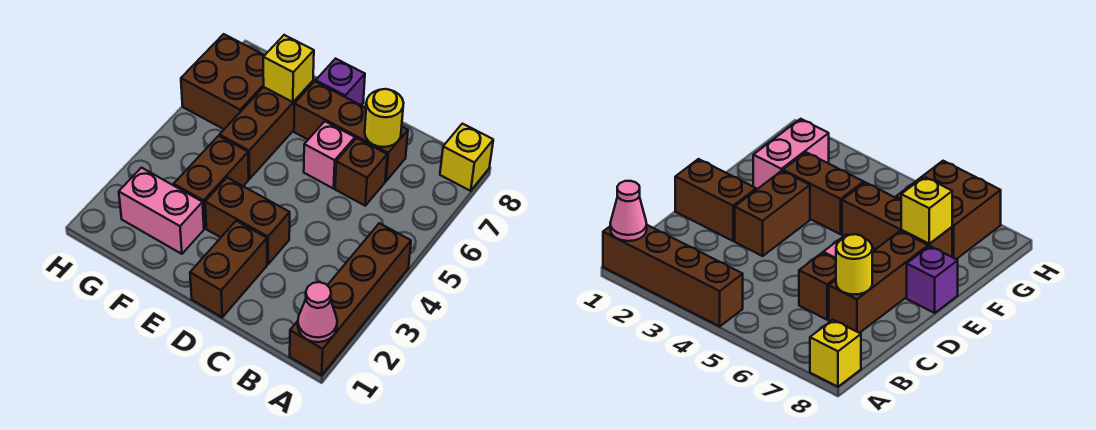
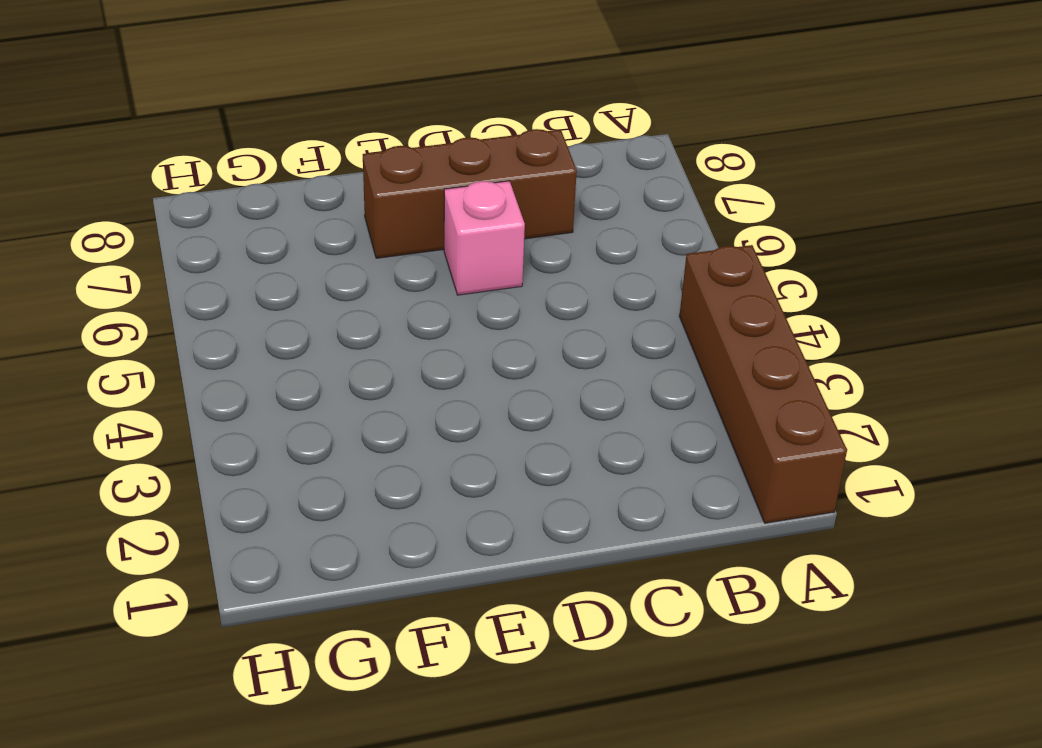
none -> yellow brick A8 level 1
none -> brown brick C6 level 1
none -> brown brick D1:D2 level 1

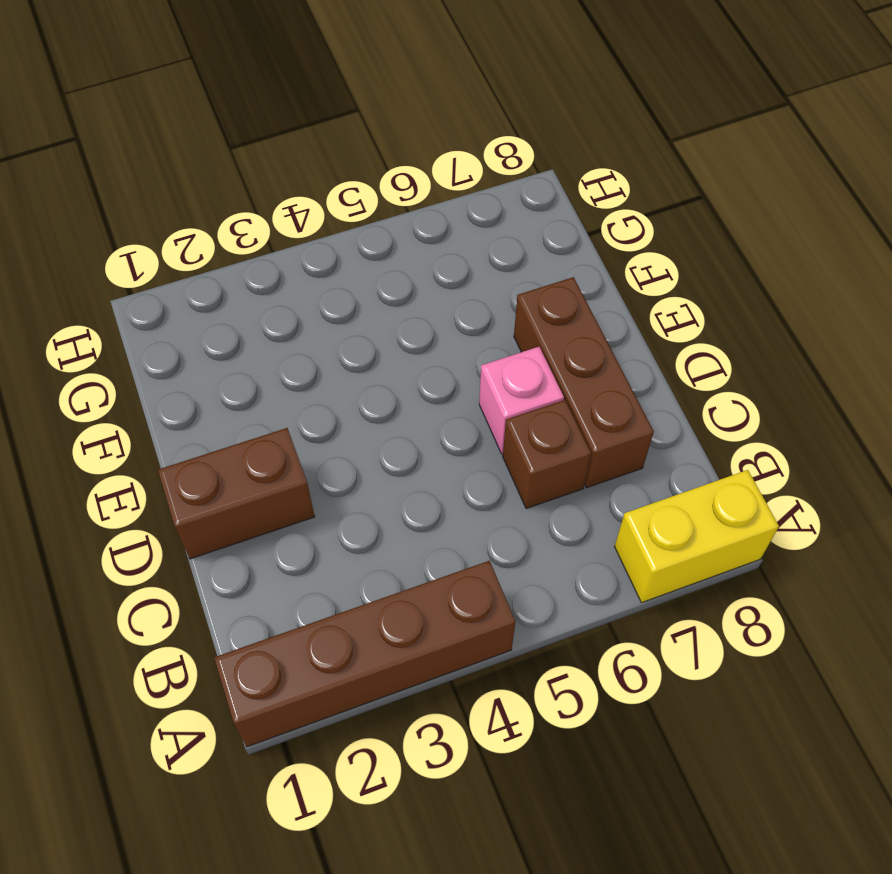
yellow brick A7:A8 level 1 -> yellow brick A8 level 1
none -> brown brick D3:E3 level 1
none -> purple brick E8 level 1
none -> pink brick F2:G2 level 1

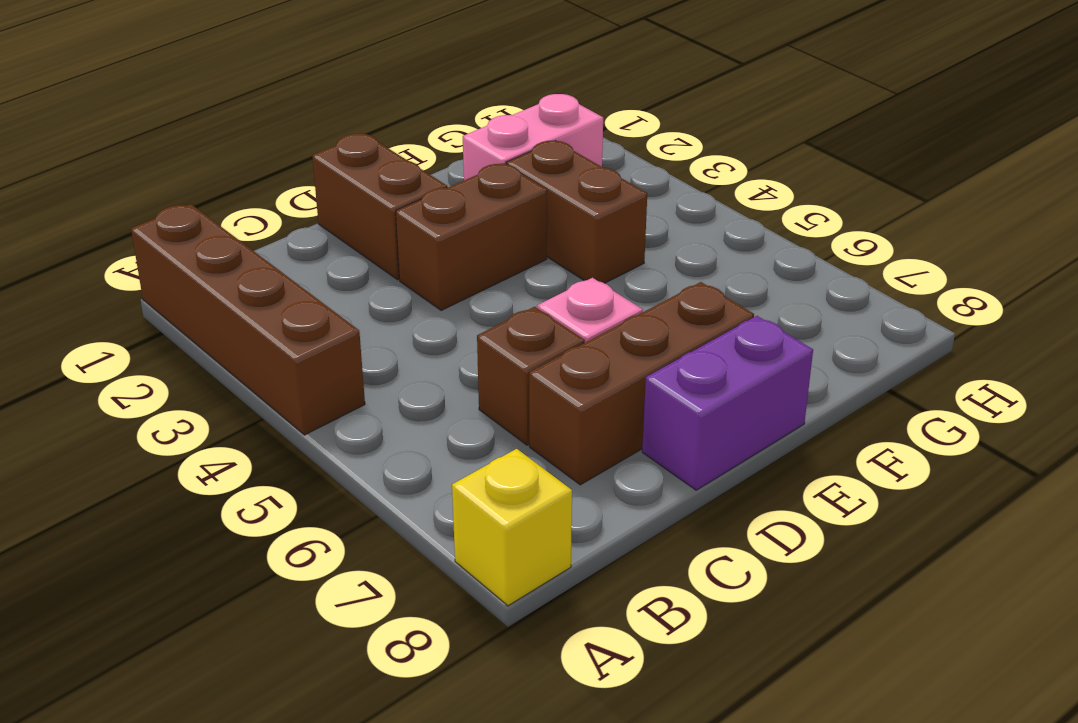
purple brick D8:E8 level 1 -> purple brick E8 level 1
none -> brown brick F5:F7 level 1
none -> brown brick G6:H7 level 1
none -> pink cone A1 level 2

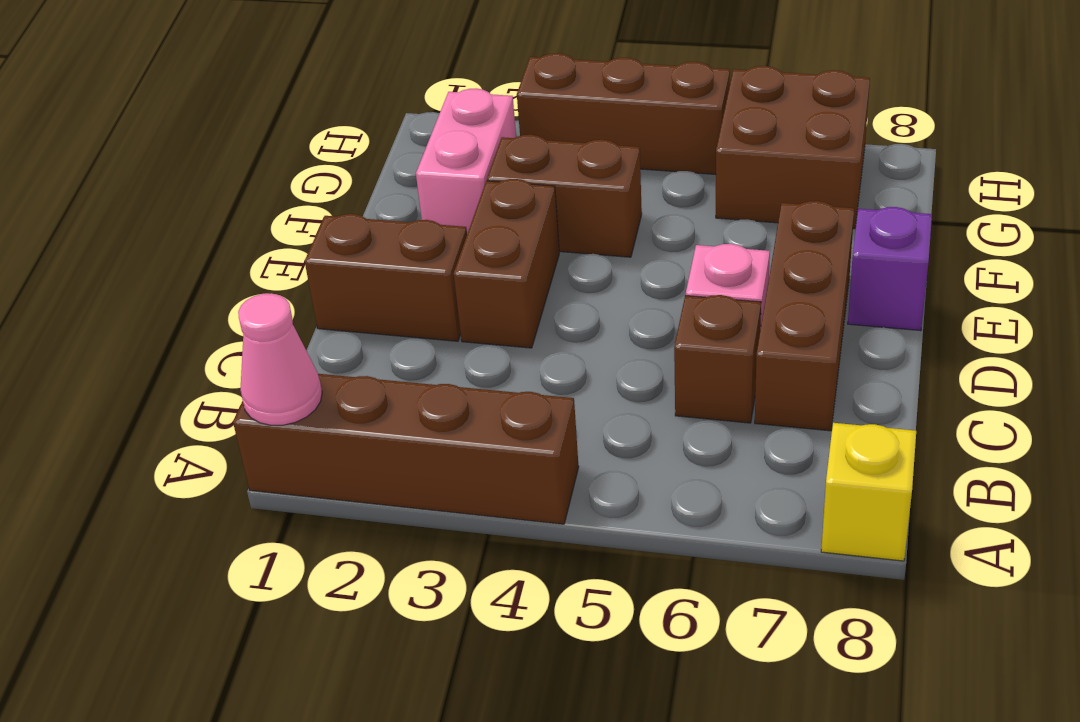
brown brick H3:H5 level 1 -> brown brick F5:F7 level 1
none -> yellow round brick C7 level 2
none -> yellow brick F7 level 2

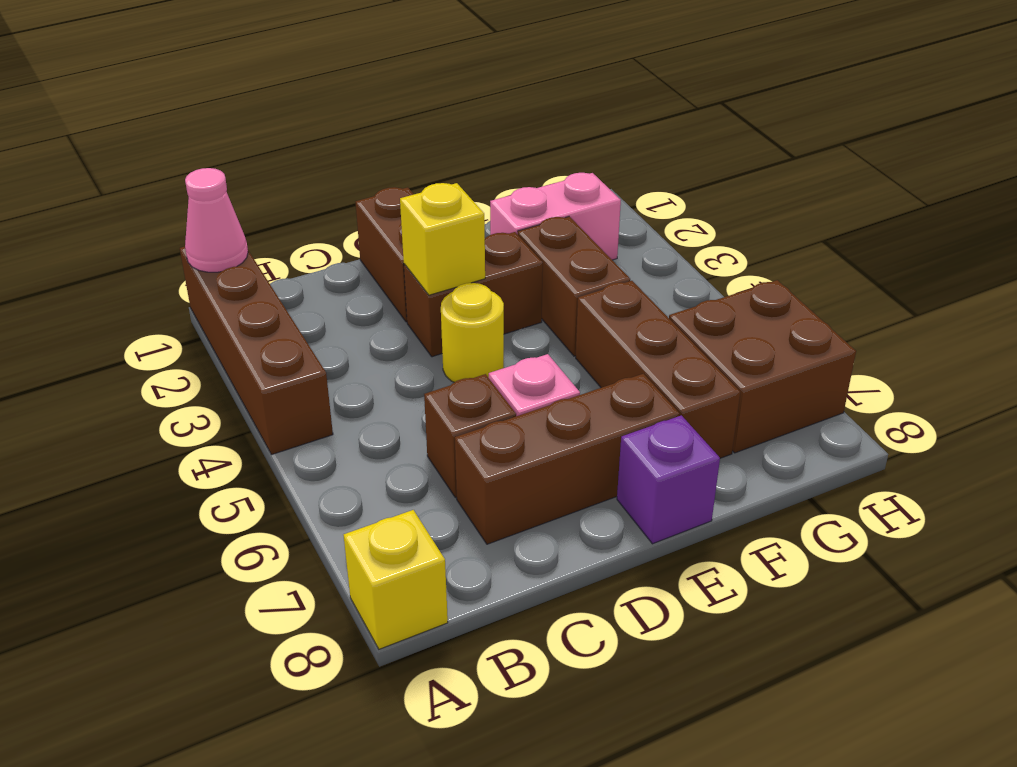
yellow brick D3 level 2 -> yellow brick F7 level 2
yellow round brick D4 level 1 -> yellow round brick C7 level 2

